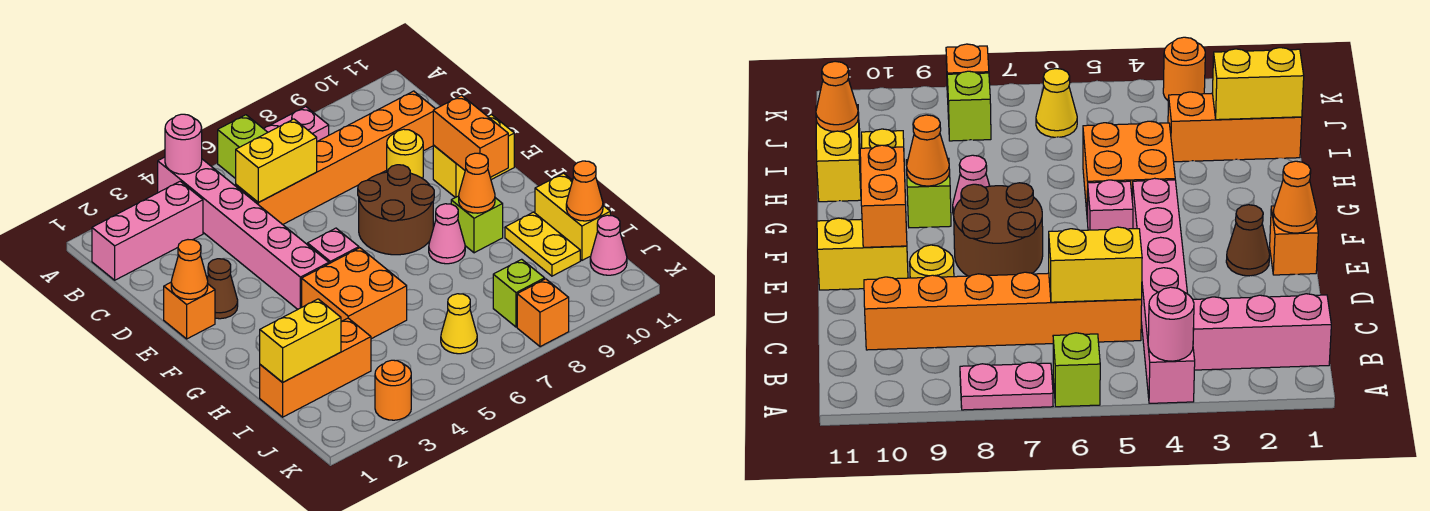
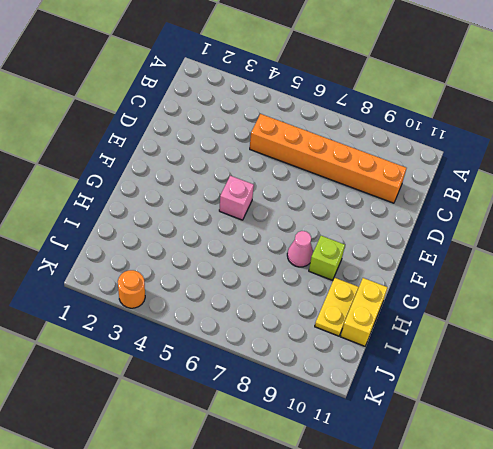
none -> pink brick A4:F4 level 1
none -> lime brick A6 level 1
none -> pink plate A7:A8 level 1

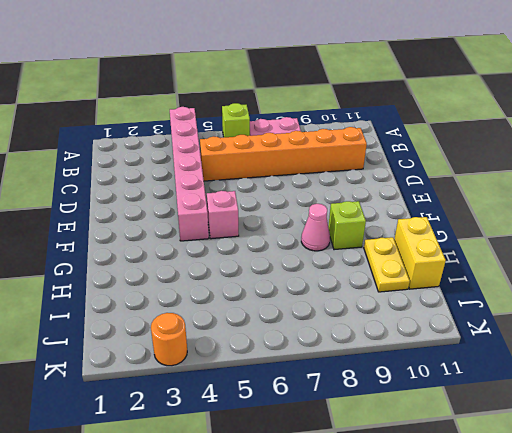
none -> pink brick B1:B3 level 1
none -> yellow round brick D9 level 1
none -> orange brick E1 level 1

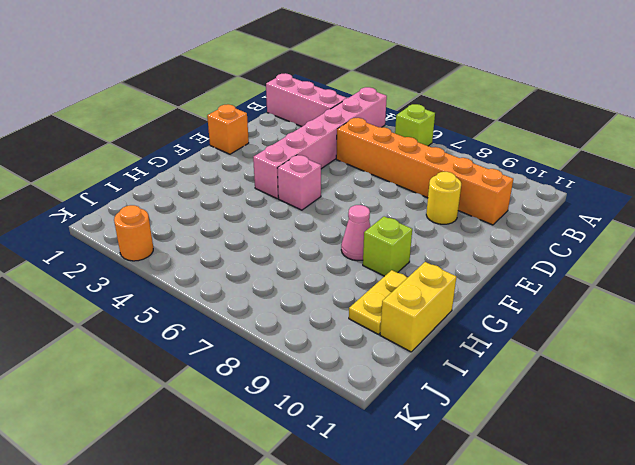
none -> pink plate A7:A8 level 1
none -> brown cone E2 level 1
none -> brown round brick E7:F8 level 1

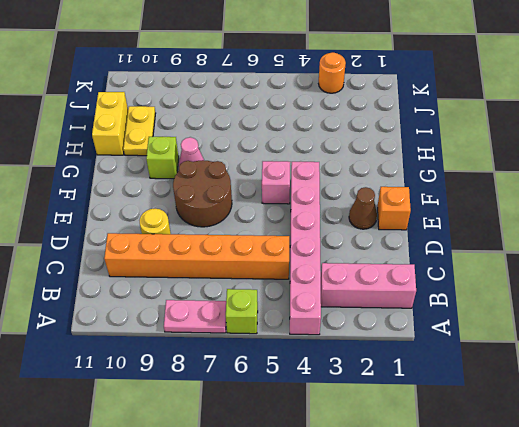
none -> yellow brick E10:E11 level 1
none -> orange brick G4:H5 level 1
none -> orange brick I1:I3 level 1

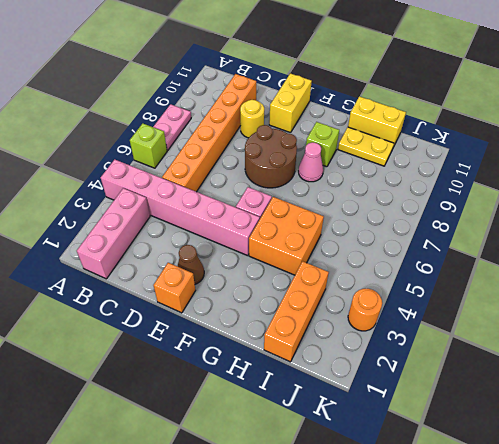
none -> yellow cone J6 level 1
none -> lime brick J8 level 1
none -> pink cone J11 level 1

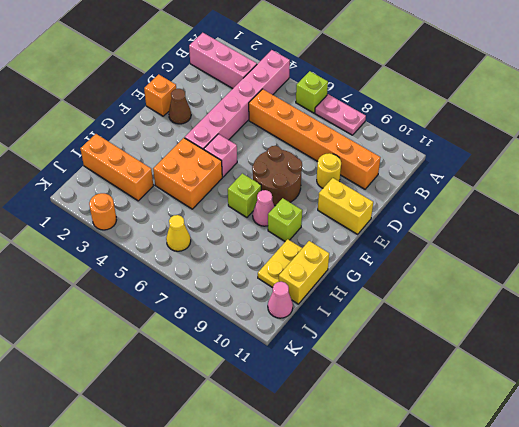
lime brick G7 level 1 -> lime brick J8 level 1
none -> orange brick K8 level 1
none -> pink round brick A4 level 2
none -> yellow brick C5:C6 level 2

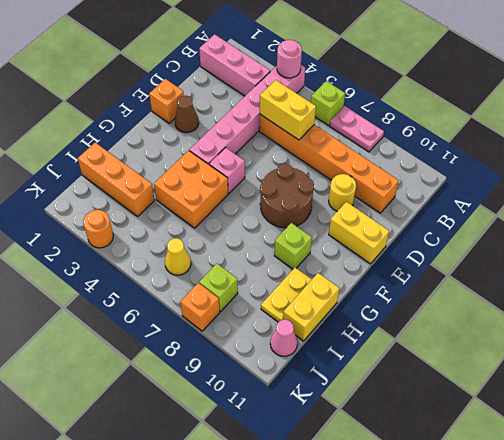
none -> pink cone G8 level 1
none -> orange cone E1 level 2
none -> orange brick E10:F10 level 2

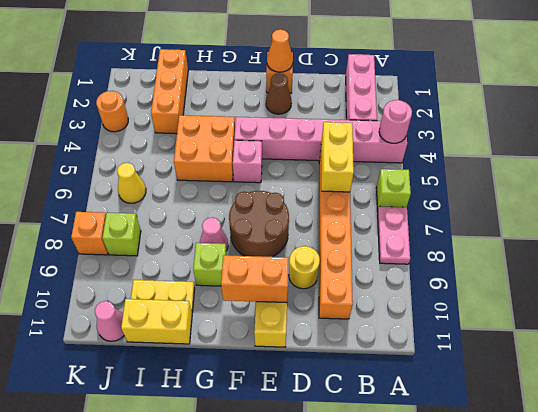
none -> orange cone G9 level 2
none -> yellow brick I1:I2 level 2
none -> orange cone I11 level 2

